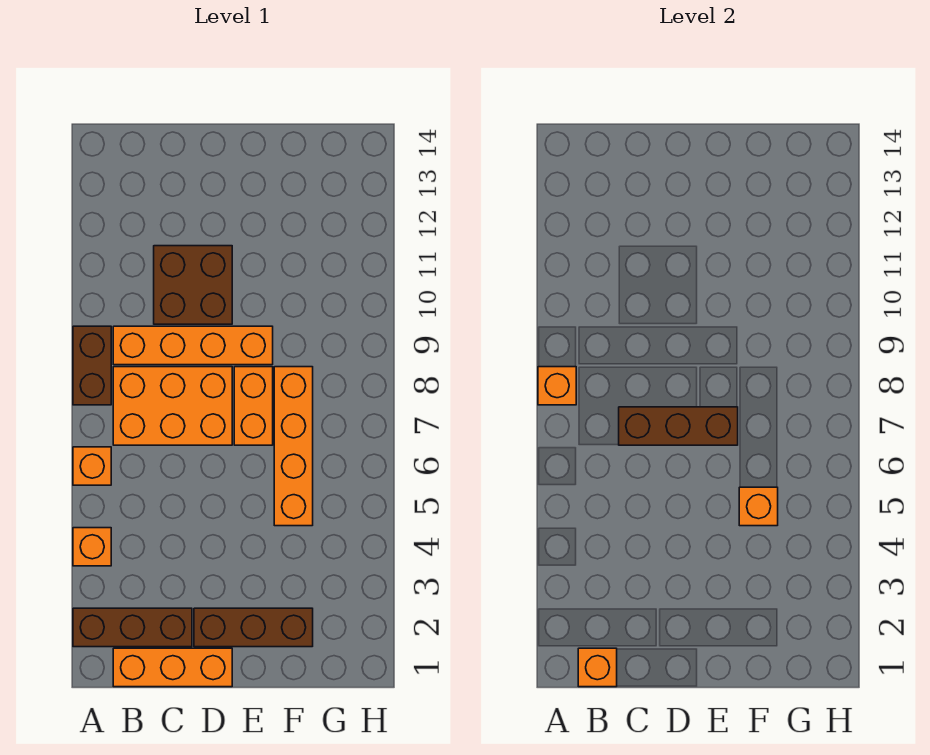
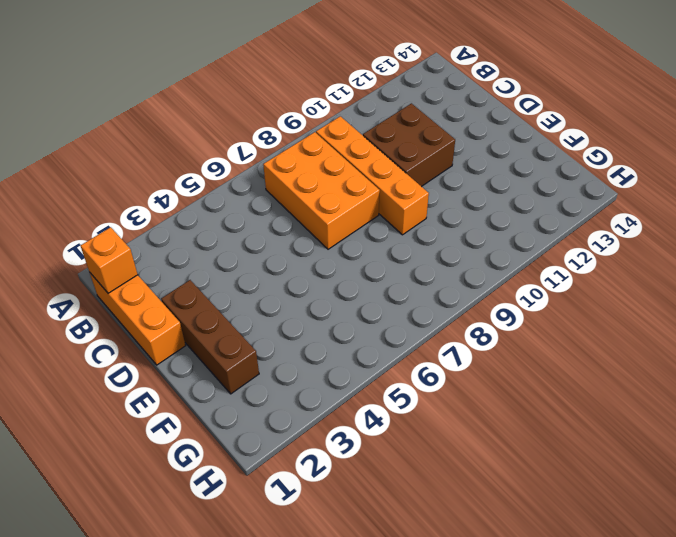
none -> brown brick A2:C2 level 1
none -> orange brick A4 level 1
none -> orange brick A6 level 1

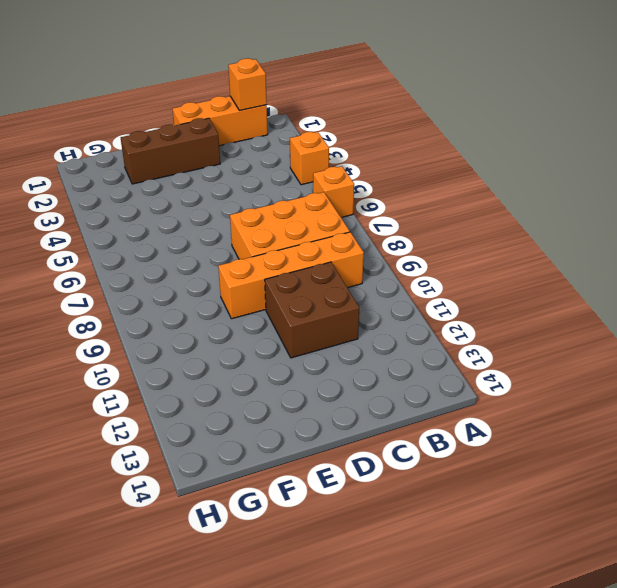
none -> brown brick A2:C2 level 1
none -> brown brick A8:A9 level 1
none -> orange brick E7:E8 level 1

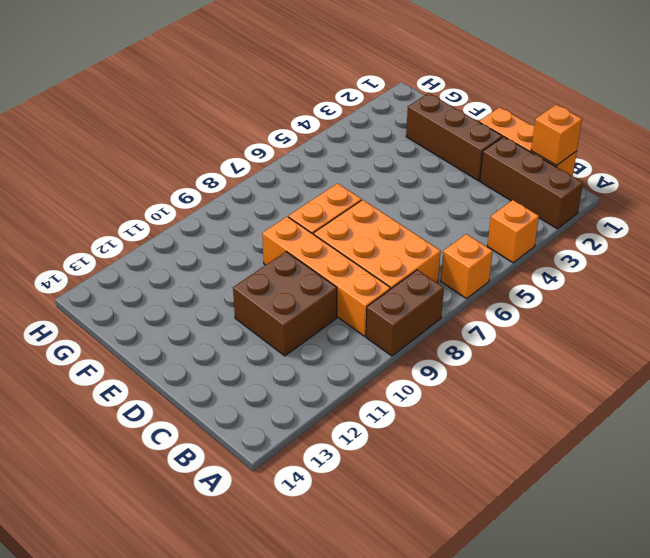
none -> orange brick F5:F8 level 1
none -> orange brick A8 level 2
none -> brown brick C7:E7 level 2

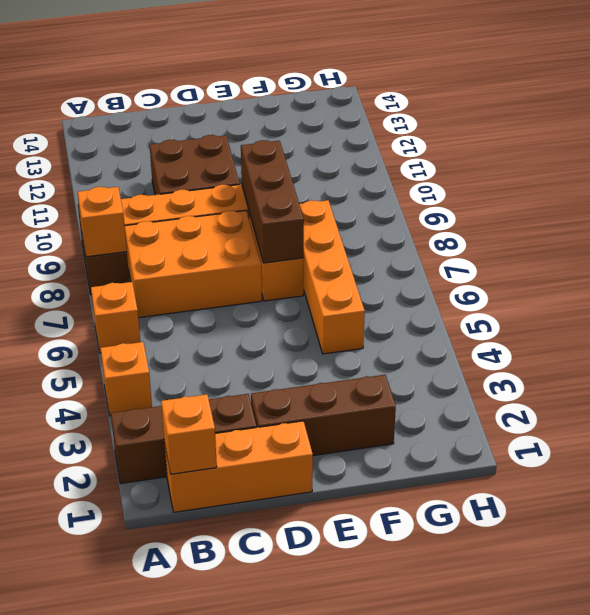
brown brick E7:E9 level 2 -> brown brick C7:E7 level 2
none -> orange brick F5 level 2

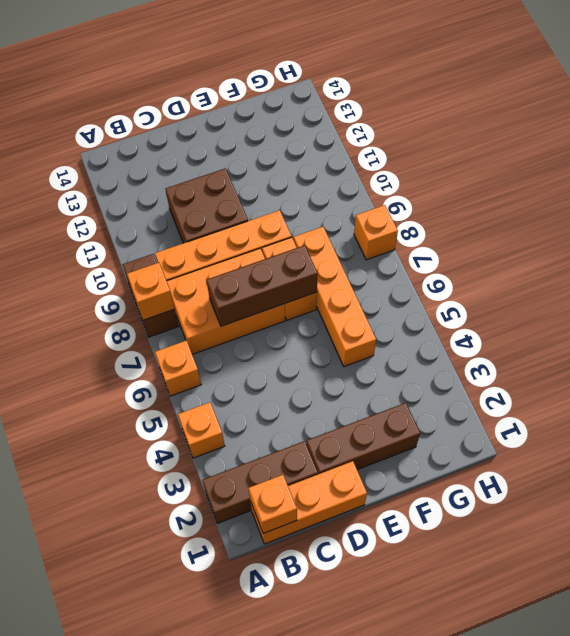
orange brick H8 level 1 -> orange brick F5 level 2

